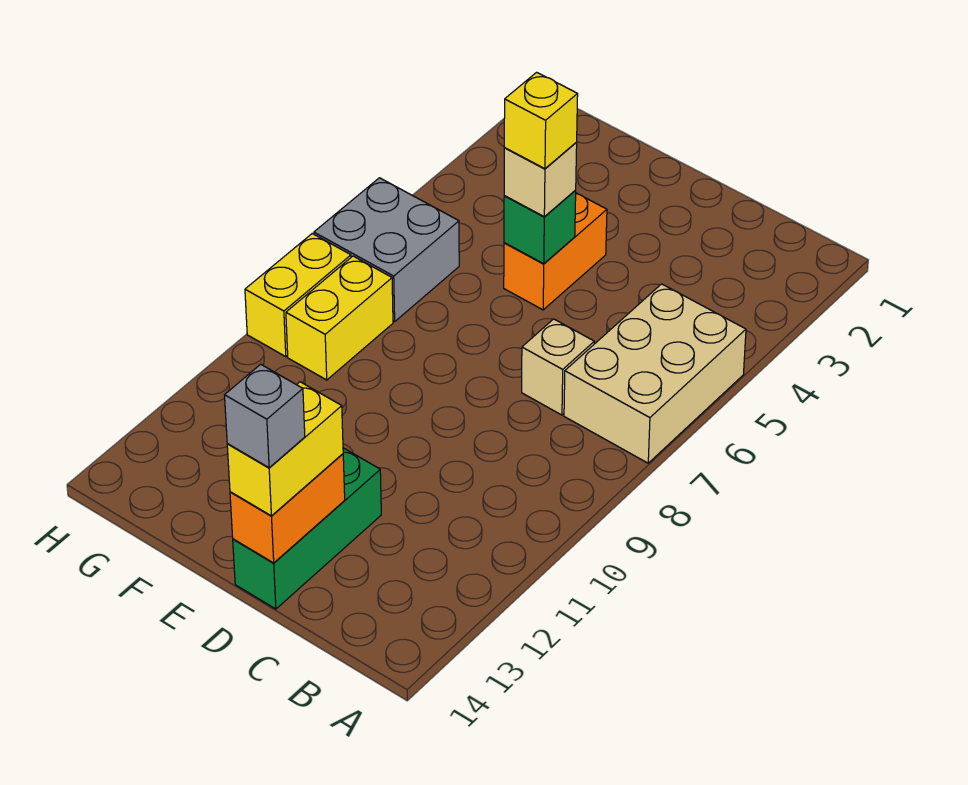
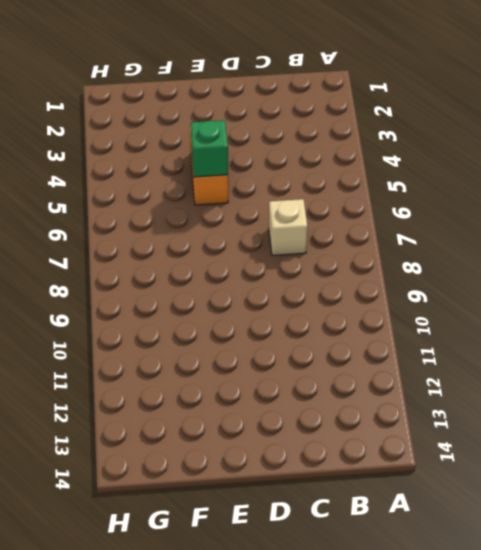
none -> tan brick A5:B7 level 1
none -> green brick D12:D14 level 1
none -> grey brick G6:H7 level 1

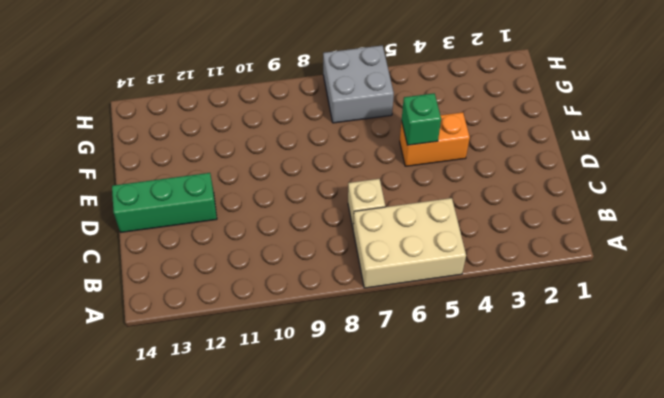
none -> yellow brick G8:G9 level 1
none -> yellow brick H8:H9 level 1
none -> orange brick D13:D14 level 2

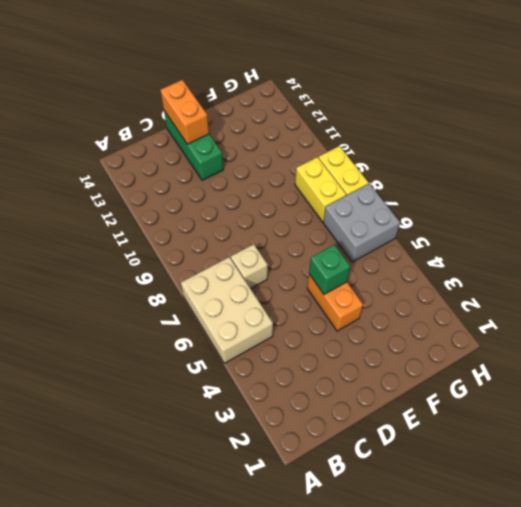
none -> yellow brick D13:D14 level 3
none -> tan brick E5 level 3
none -> grey brick D14 level 4

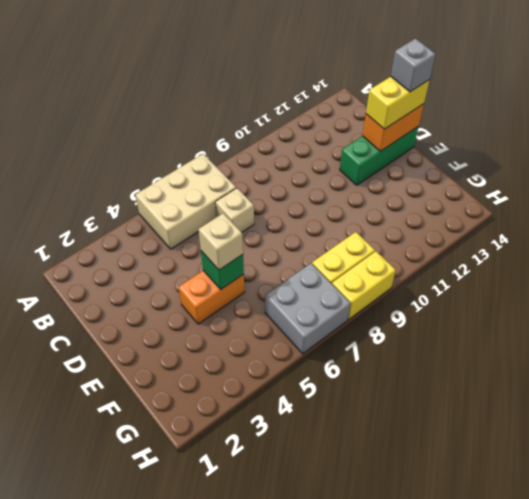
none -> yellow brick E5 level 4

